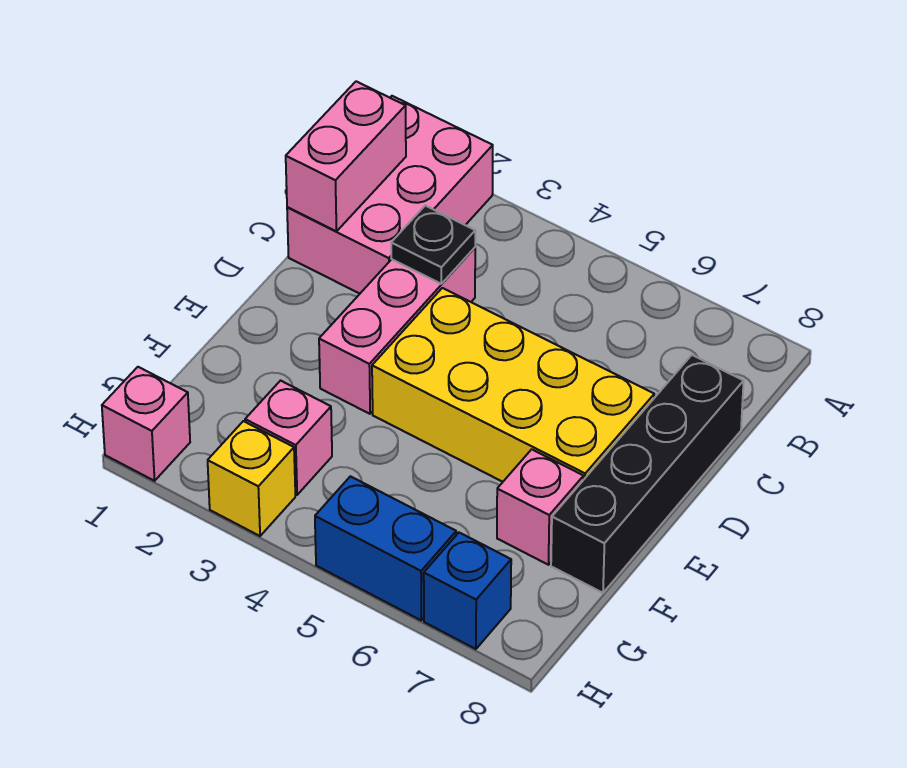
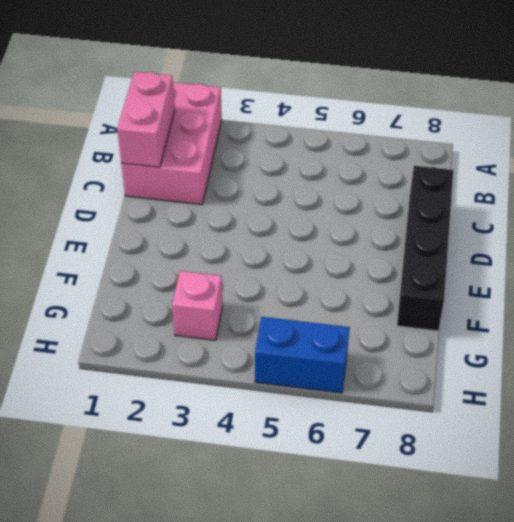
none -> pink brick C3:E3 level 1
none -> yellow brick D4:E7 level 1
none -> pink brick F7 level 1

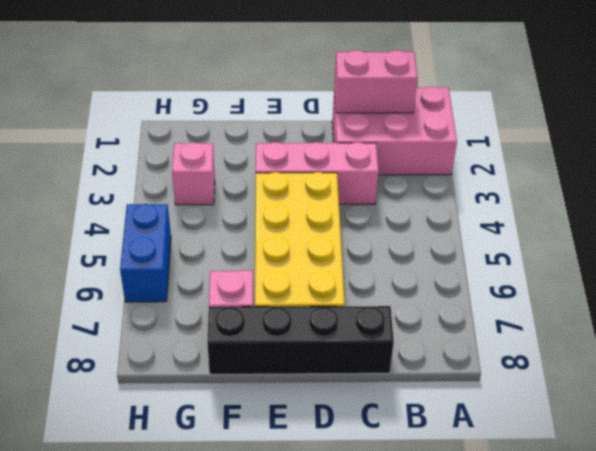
none -> pink brick H1 level 1
none -> yellow brick H3 level 1
none -> blue brick H7 level 1

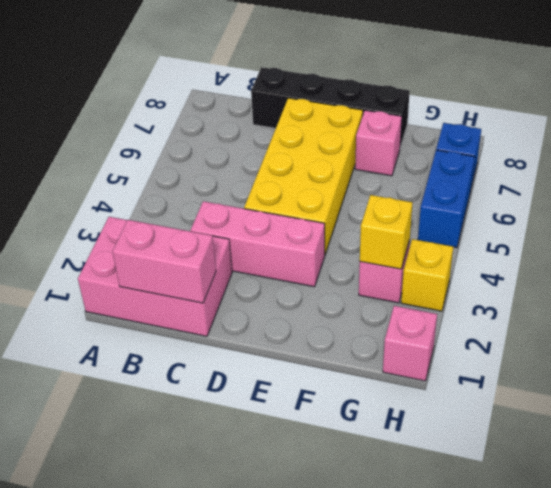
yellow brick G3 level 2 -> none
none -> black plate C3 level 2

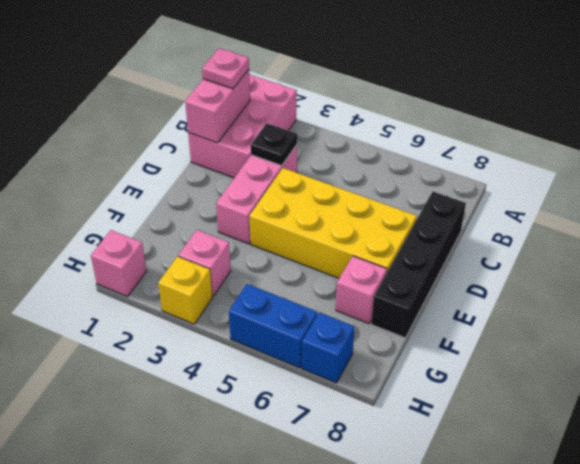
pink plate B1 level 3 -> none

